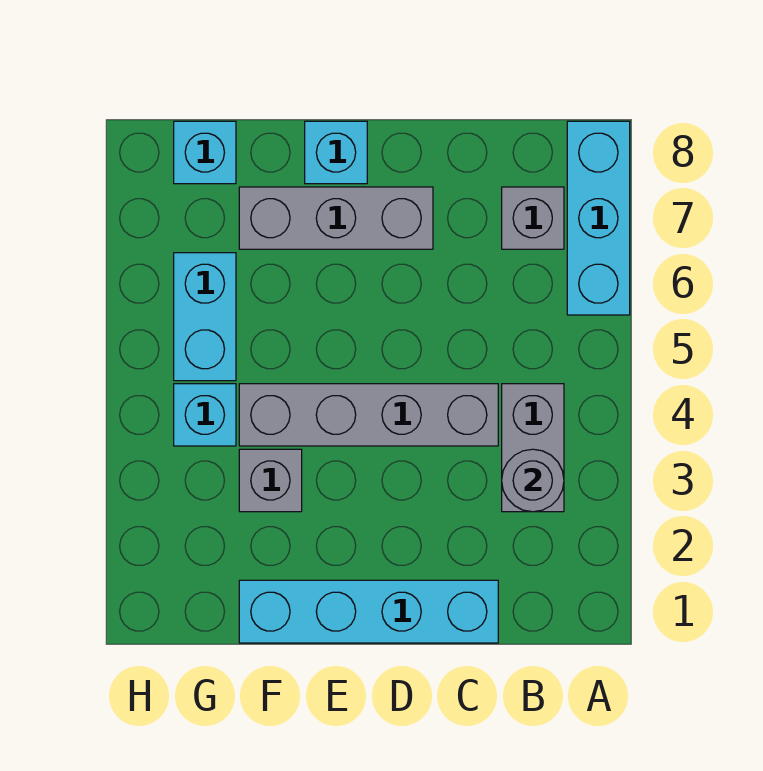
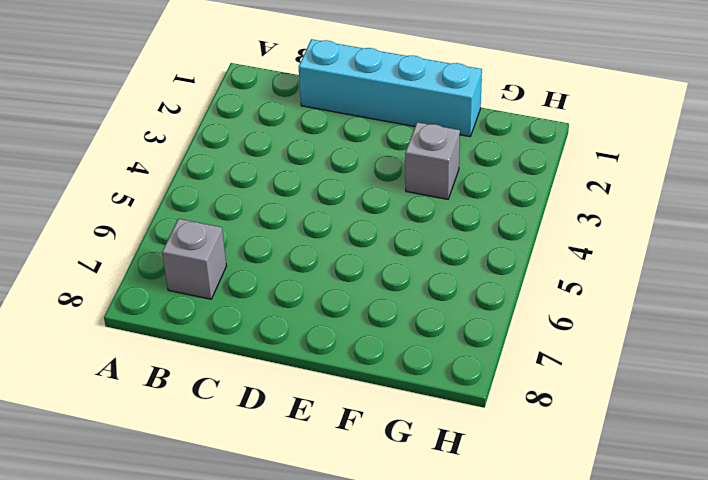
none -> cyan brick A6:A8 level 1
none -> grey brick B3:B4 level 1
none -> grey brick C4:F4 level 1

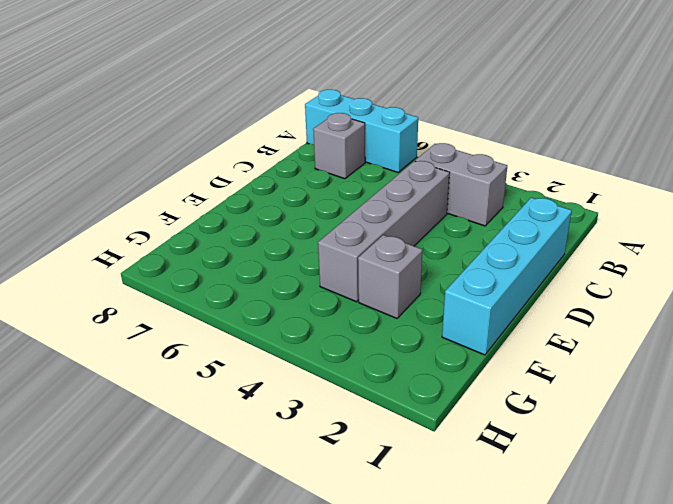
none -> grey brick D7:F7 level 1
none -> cyan brick E8 level 1
none -> cyan brick G4 level 1

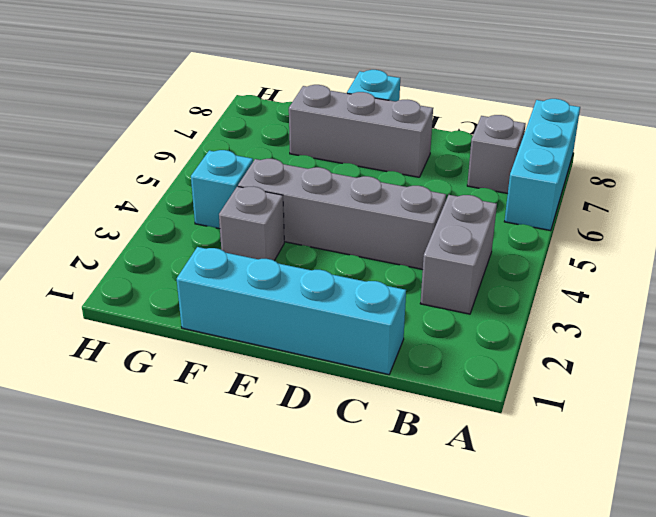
none -> cyan brick G5:G6 level 1
none -> cyan brick G8 level 1
none -> grey round brick B3 level 2

